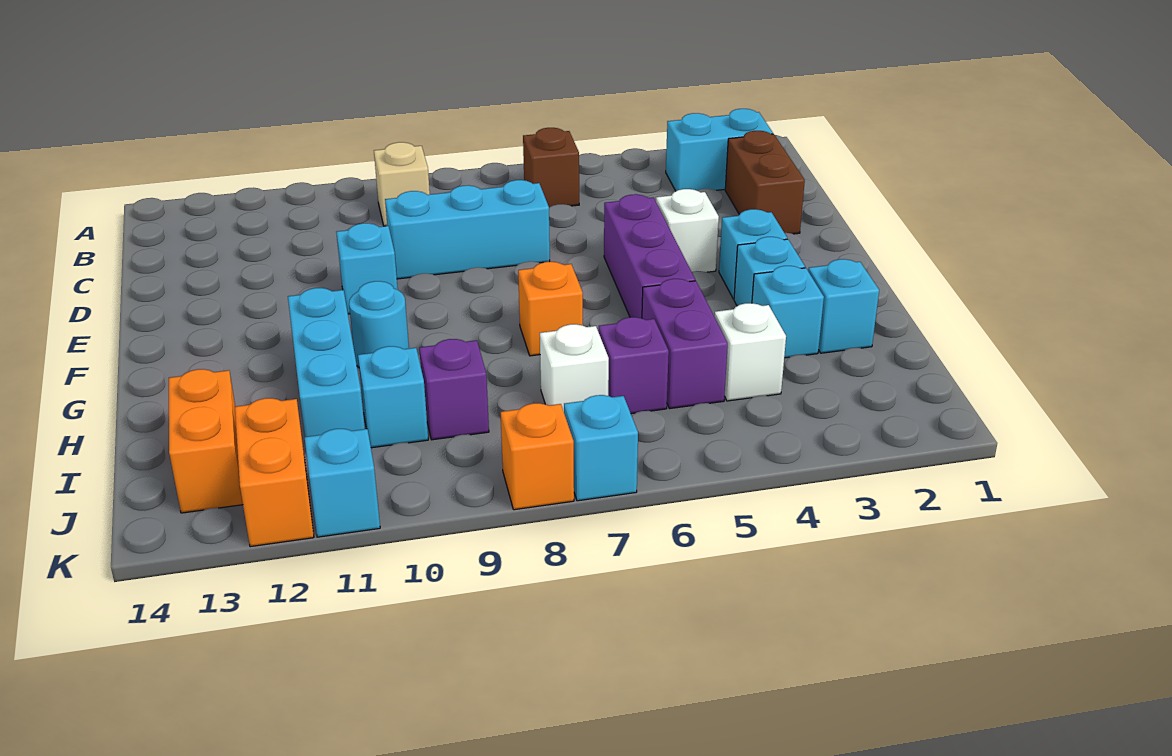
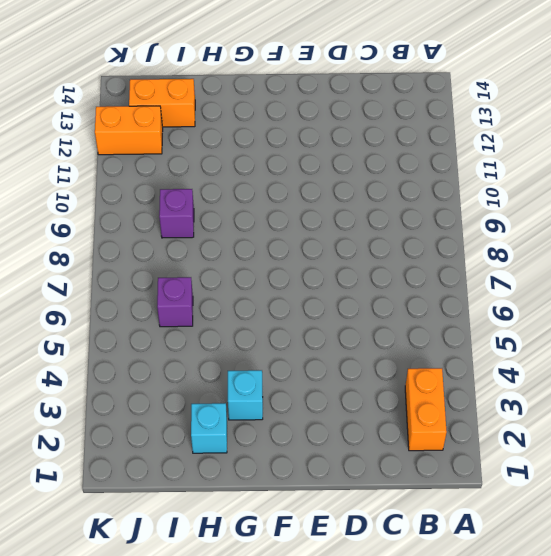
orange brick B2:B3 level 1 -> cyan brick B2:B3 level 1
none -> brown brick B6 level 1
none -> tan brick B9 level 1
none -> brown brick C2:D2 level 1

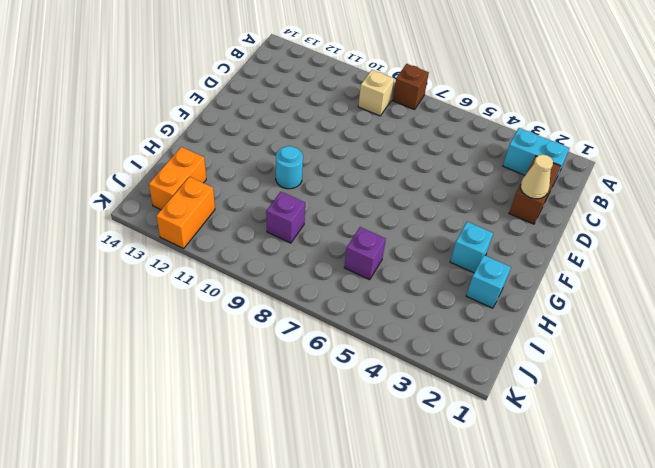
brown brick A8 level 1 -> brown brick B6 level 1
tan cone D2 level 2 -> none
none -> cyan brick D7:D9 level 1
none -> white brick E4 level 1
none -> purple brick E5:G5 level 1

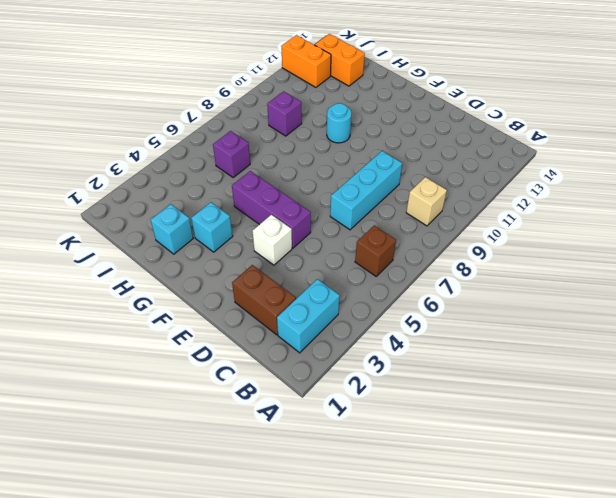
none -> cyan brick E10 level 1
none -> cyan brick F3 level 1
none -> orange brick G7 level 1

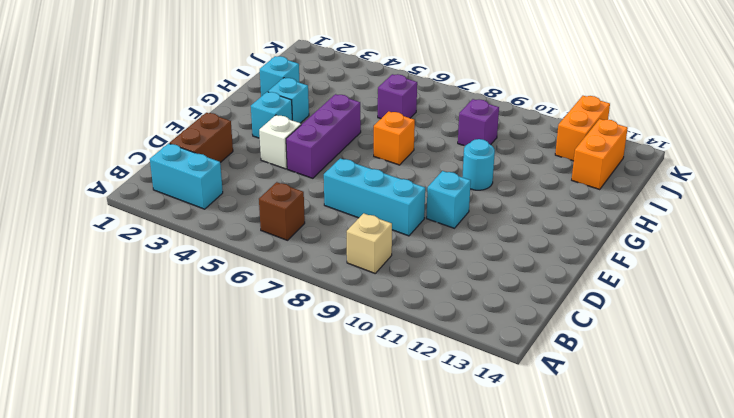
none -> cyan brick G11:I11 level 1
none -> cyan brick H3 level 1
none -> purple brick H5:I5 level 1

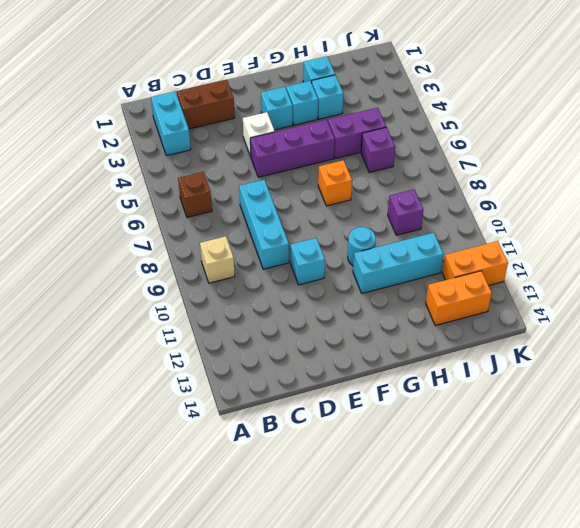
none -> white brick I4 level 1
none -> white brick I7 level 1
none -> cyan brick I10 level 1

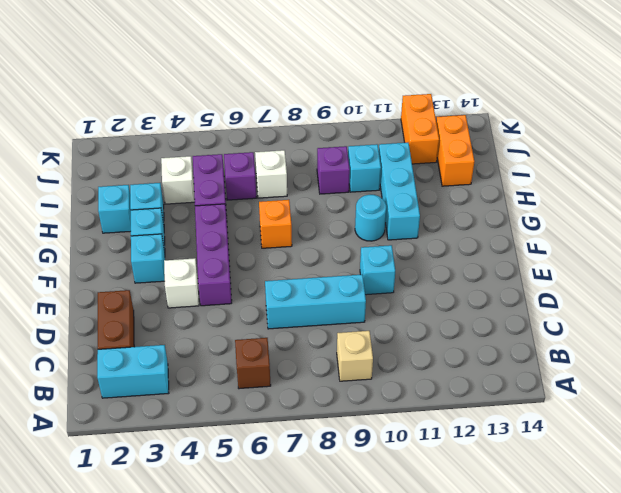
none -> cyan brick K7 level 1
none -> orange brick K8 level 1
none -> cyan brick K11 level 1

